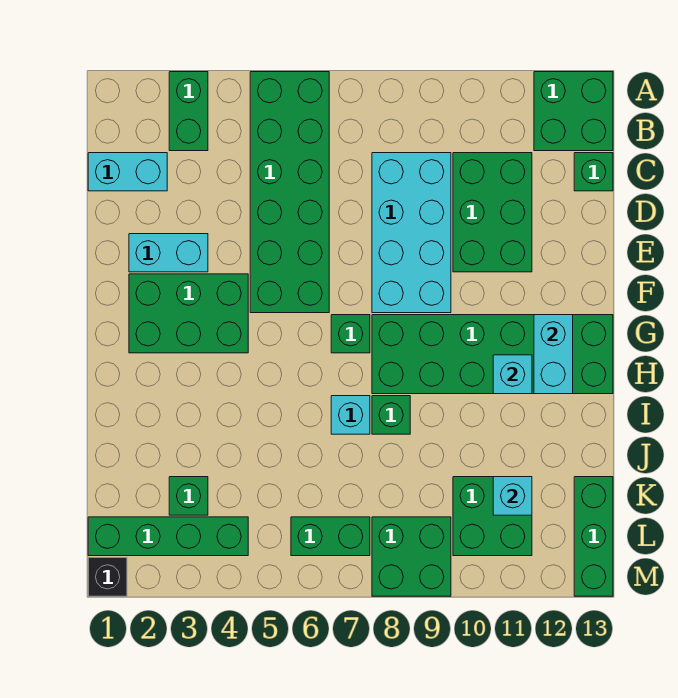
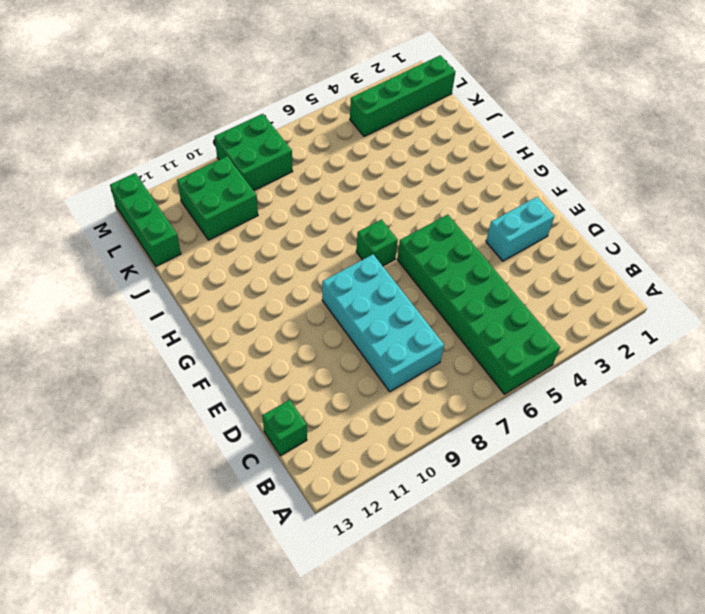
none -> green brick A3:B3 level 1
none -> green brick A12:B13 level 1
none -> cyan brick C1:C2 level 1

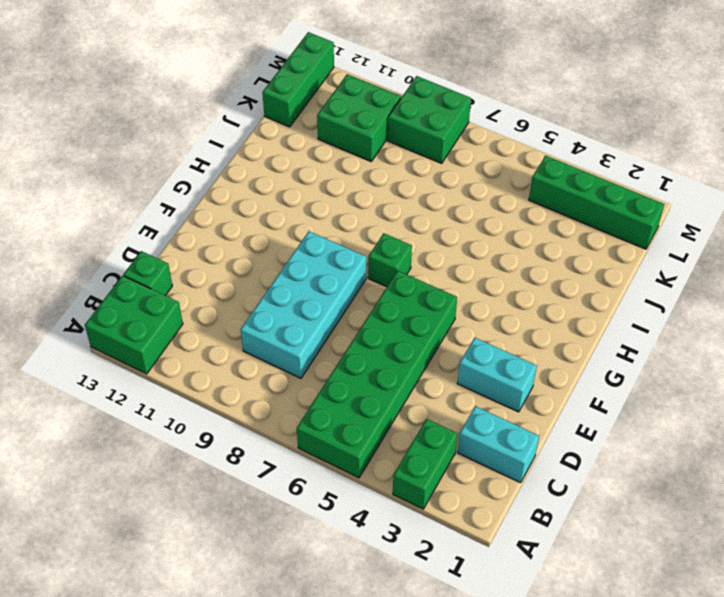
none -> green brick C10:E11 level 1
none -> green brick F2:G4 level 1
none -> green brick G8:H13 level 1

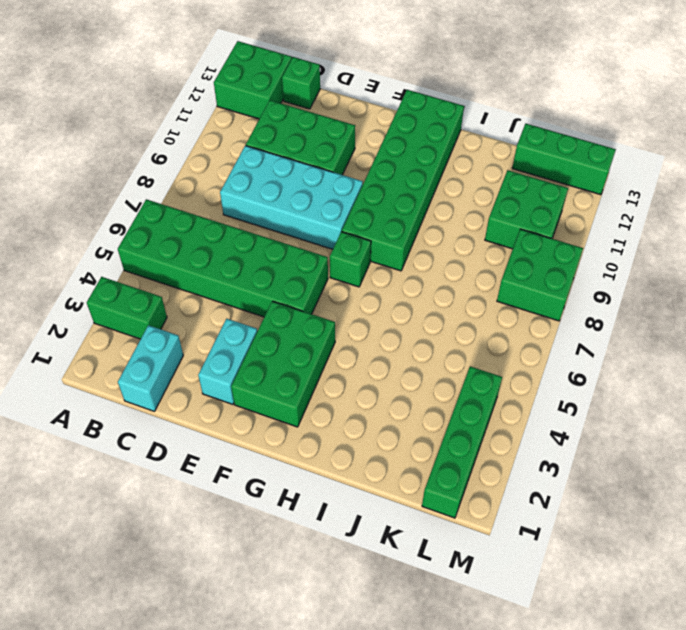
none -> cyan brick I7 level 1
none -> green brick I8 level 1
none -> green brick K3 level 1

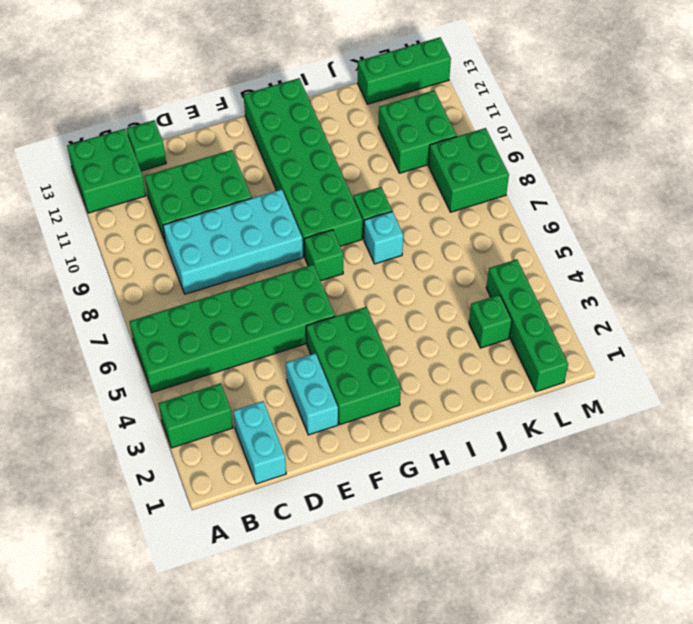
none -> green brick L6:L7 level 1
none -> black brick M1 level 1
none -> cyan brick G12:H12 level 2

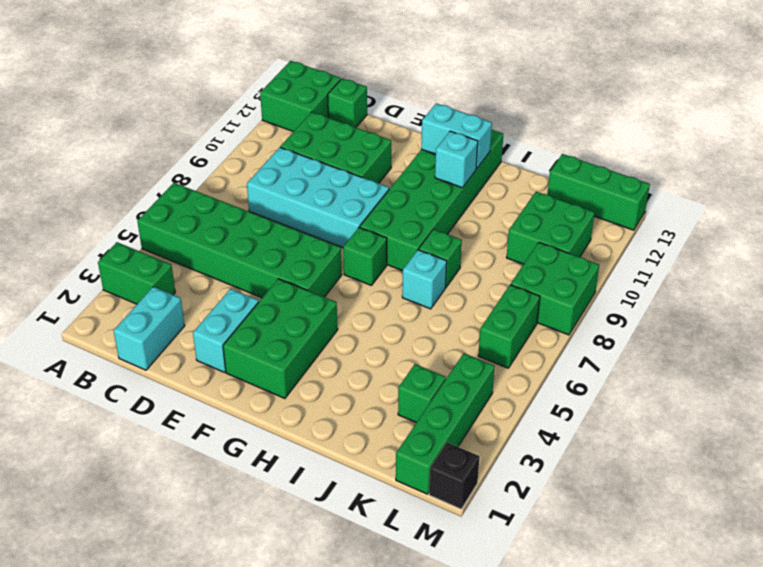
none -> cyan brick K11 level 2

